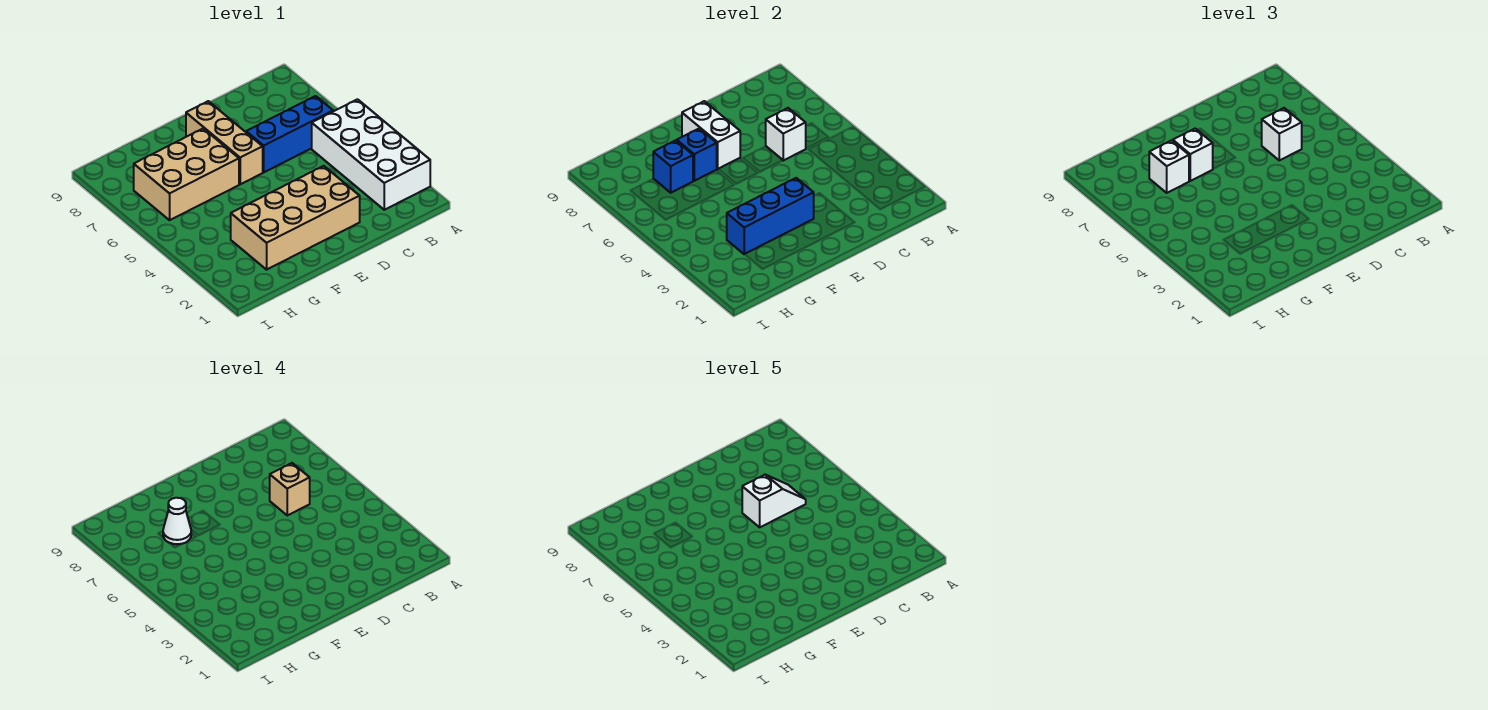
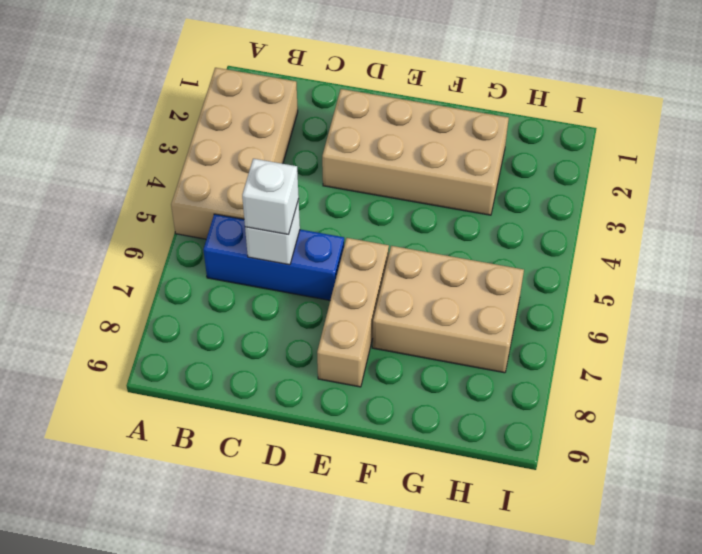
tan brick A2:B5 level 1 -> white brick A2:B5 level 1
none -> blue brick E3:G3 level 2
none -> white brick E7:E8 level 2
none -> blue brick F7 level 2

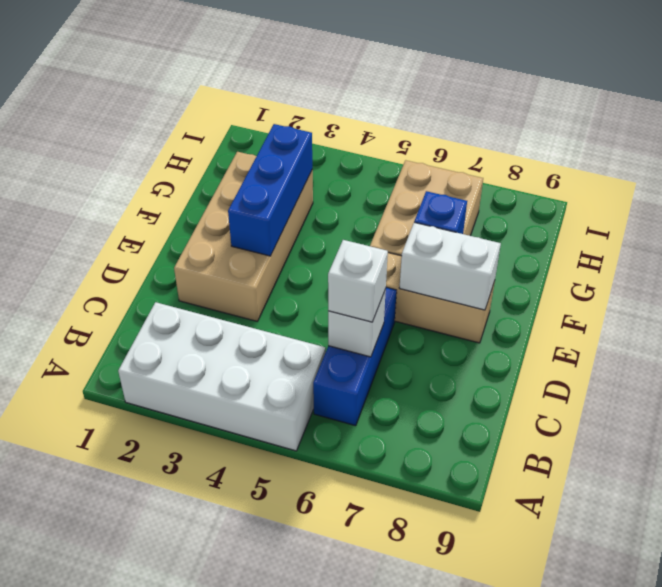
none -> blue brick G7 level 2
none -> white brick F7 level 3
none -> white brick G7 level 3

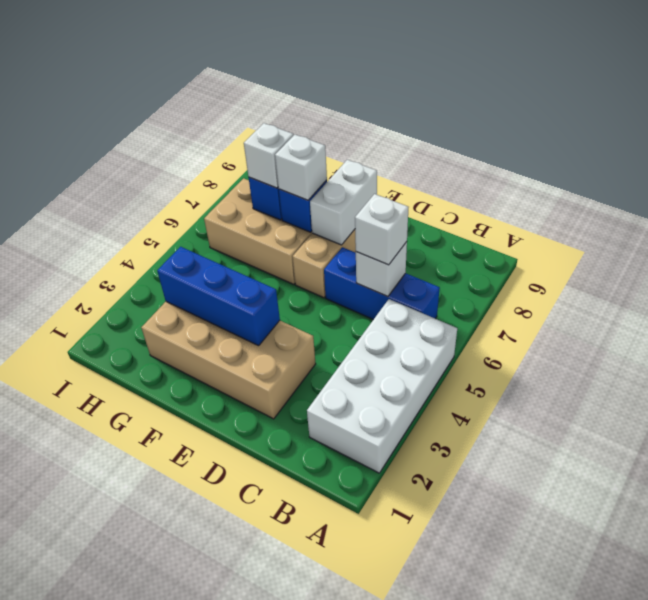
none -> tan brick C6 level 4
none -> white cone G7 level 4
none -> white slope C6:D6 level 5 top D

